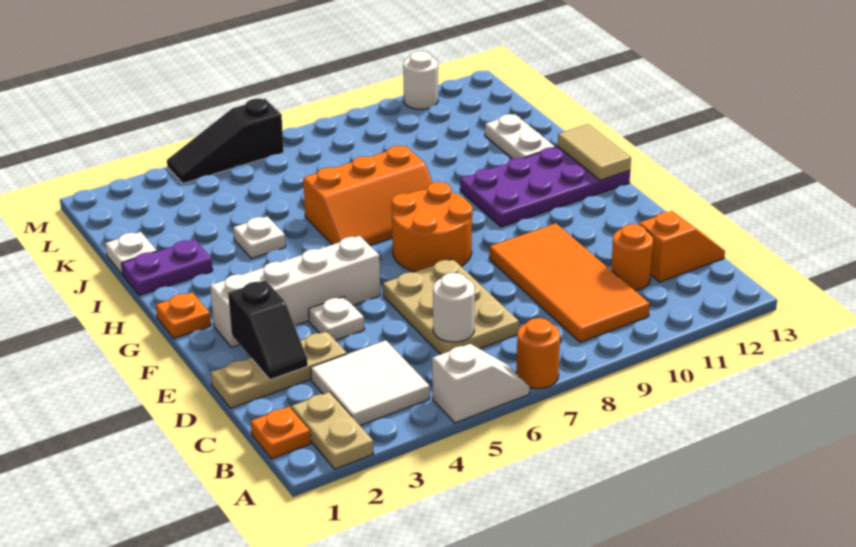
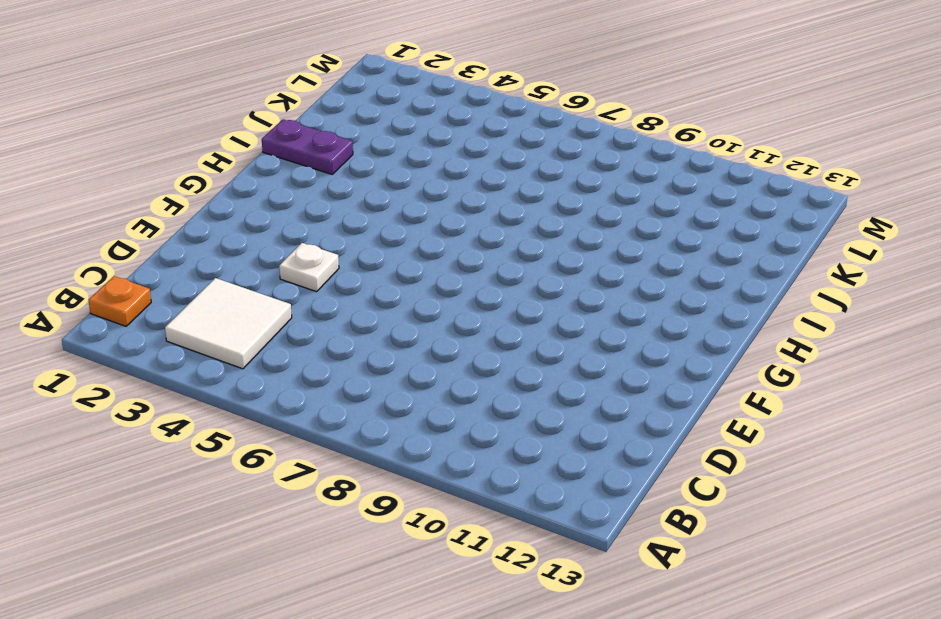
none -> tan plate A2:B2 level 1
none -> white slope A5:A6 level 1 top 5
none -> orange round brick A7 level 1

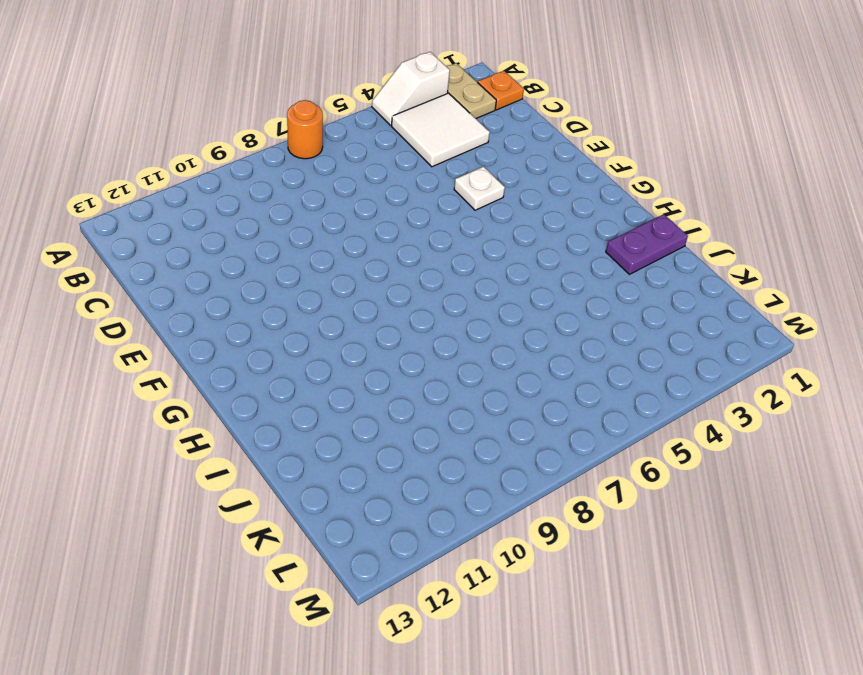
white slope A3:A4 level 1 top 3 -> white slope A5:A6 level 1 top 5
none -> orange tile B9:E10 level 1
none -> tan plate C6:E7 level 1
none -> orange round brick C11 level 1

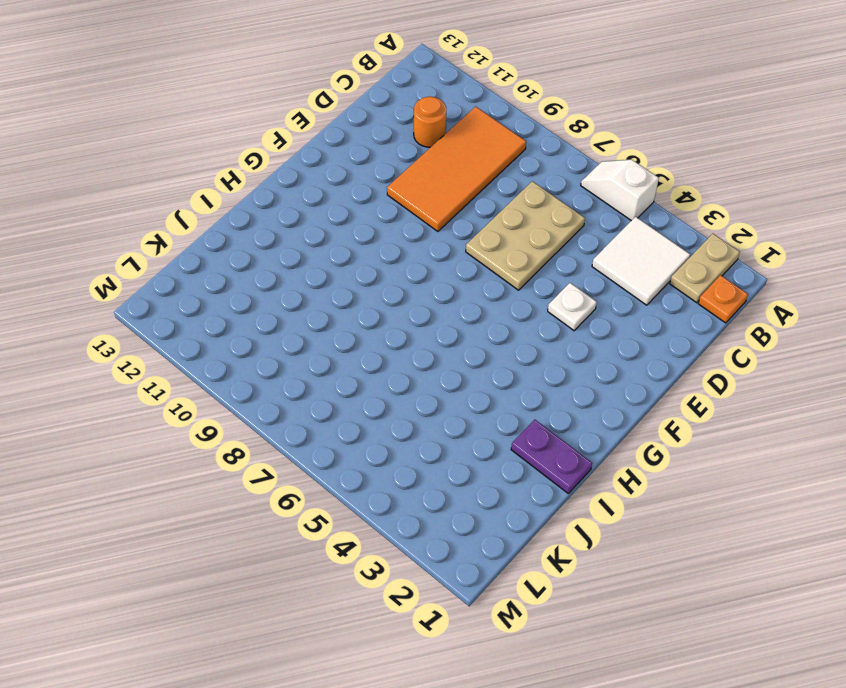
none -> orange round brick A7 level 1
none -> orange slope C12:C13 level 1 top 12
none -> tan plate D1:D3 level 1

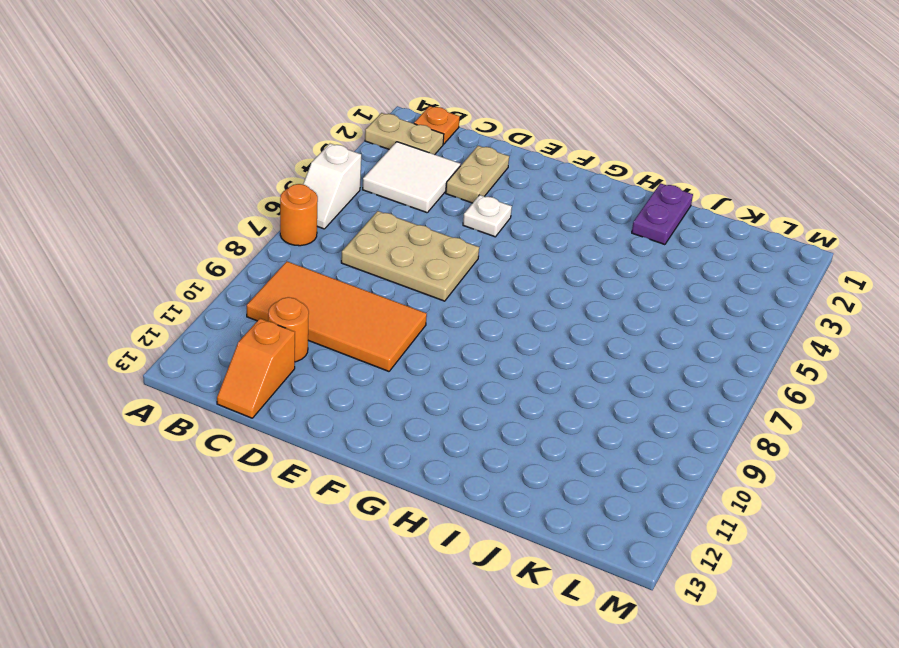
tan plate D2:D3 level 1 -> tan plate D1:D3 level 1
none -> white brick F2:F5 level 1
none -> orange round brick F7:G8 level 1
none -> orange plate G1 level 1

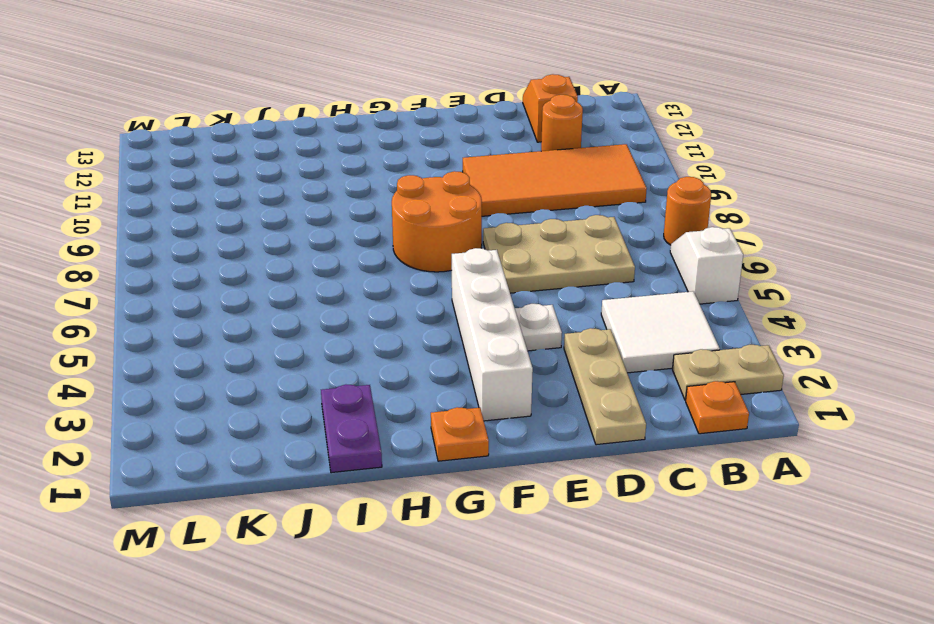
none -> purple plate G10:H13 level 1
none -> orange slope H6:I8 level 1 top I
none -> white plate I4 level 1

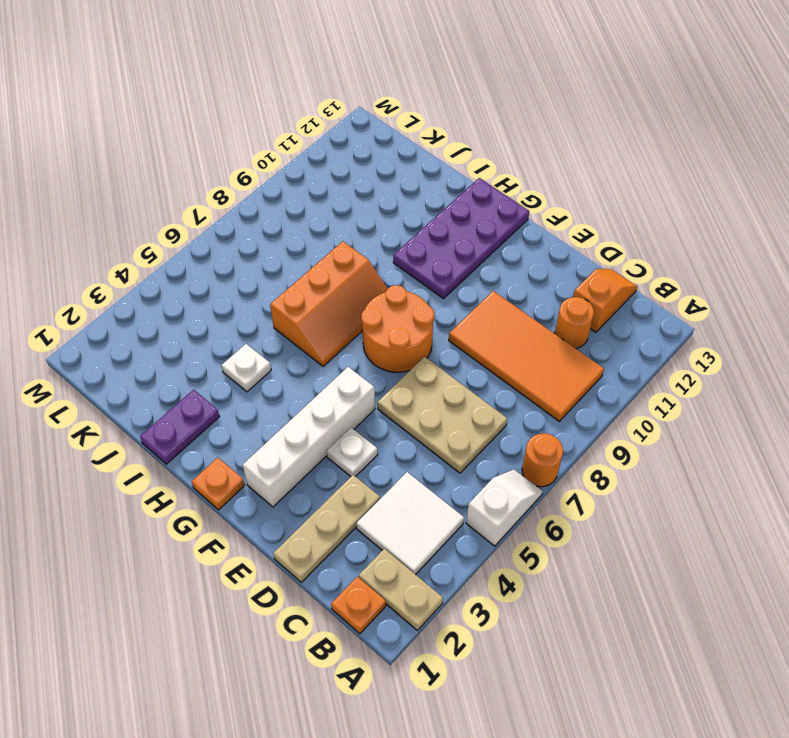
none -> white plate I12:J12 level 1
none -> white plate J1 level 1
none -> black slope M4:M6 level 1 top 6

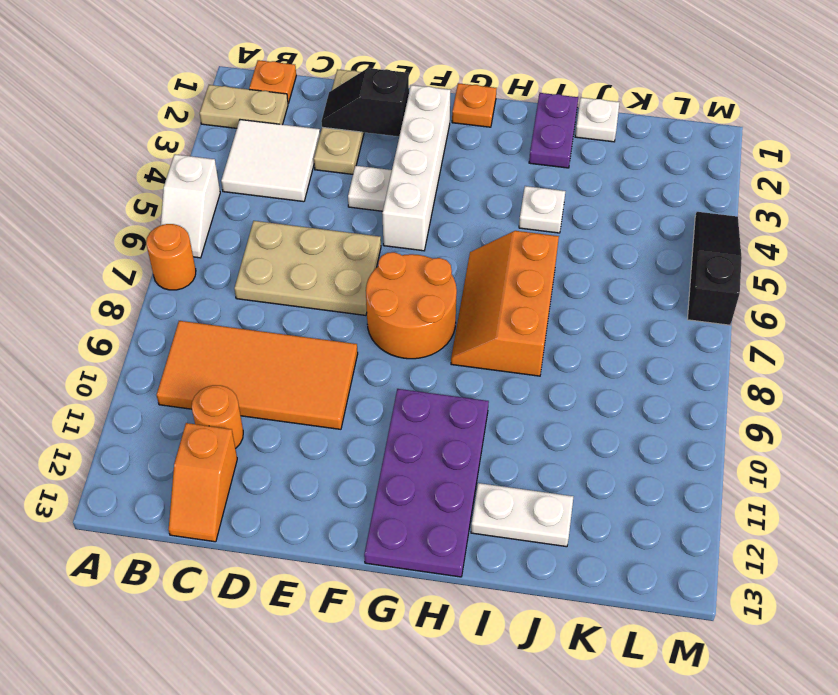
none -> white round brick M11 level 1
none -> white round brick C6 level 2
none -> tan tile G13:H13 level 2

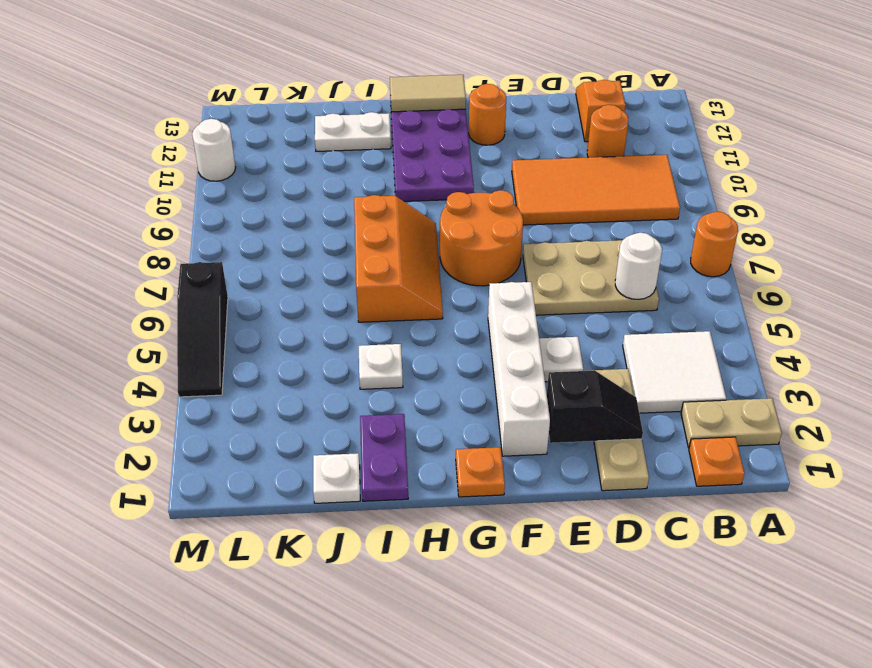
orange round brick F12 level 1 -> none
none -> white slope A5:A6 level 1 top 5

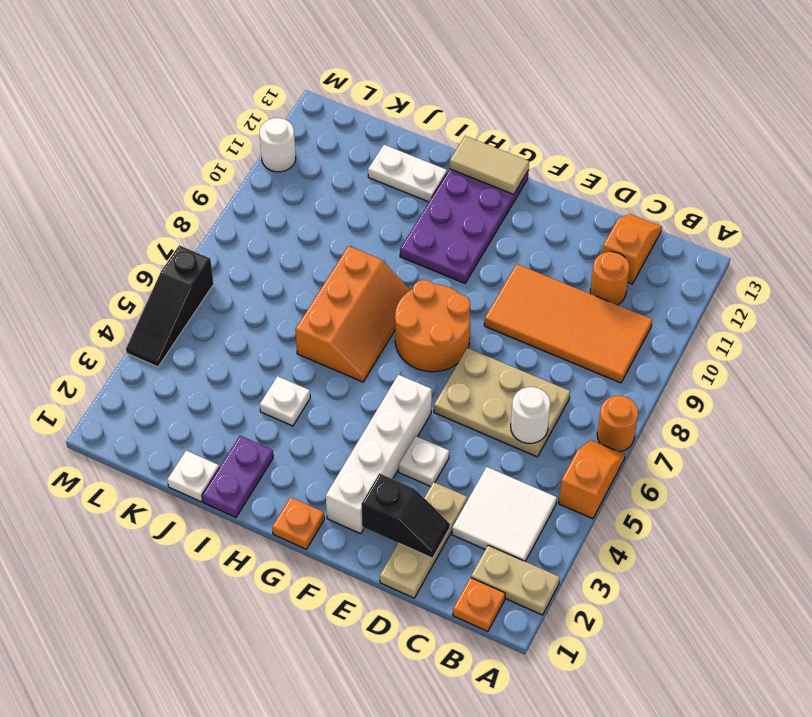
orange slope A5:A6 level 1 top 5 -> white slope A5:A6 level 1 top 5

